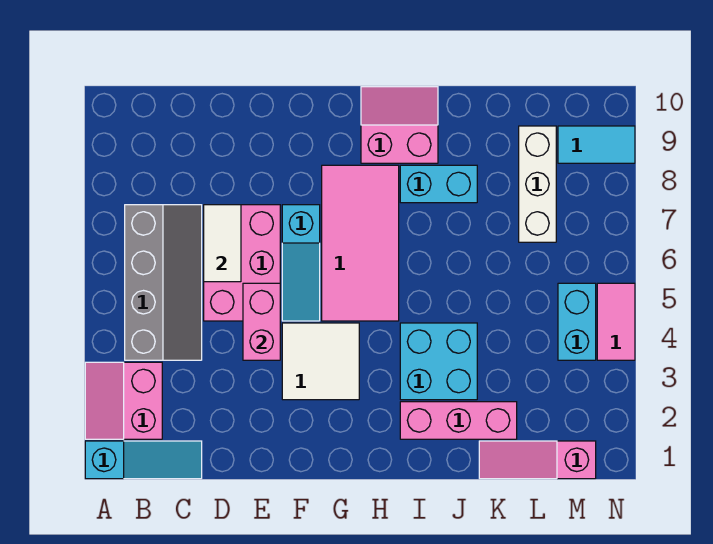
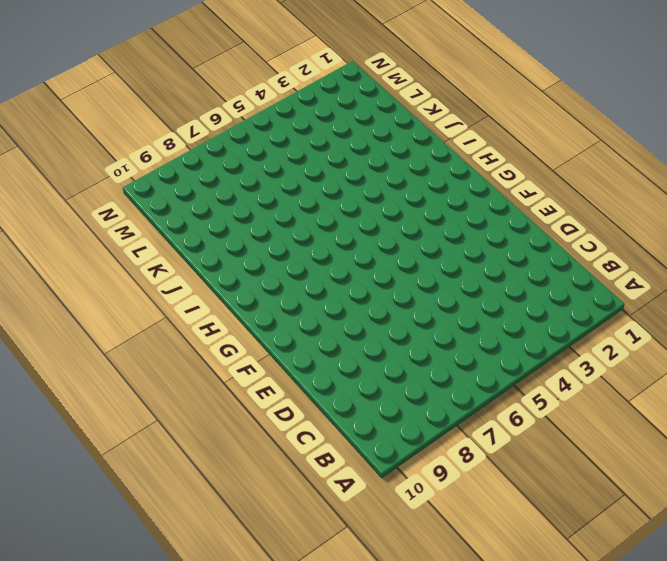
none -> cyan slope A1:C1 level 1 top A
none -> pink slope A2:B3 level 1 top B
none -> grey slope B4:C7 level 1 top B

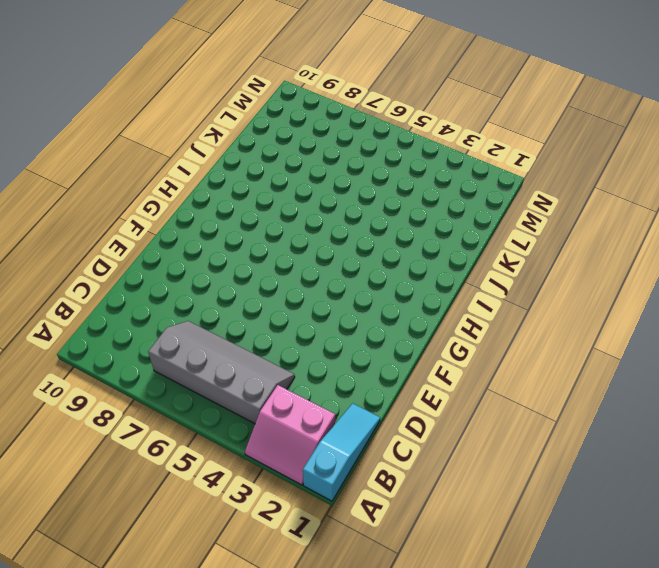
none -> pink brick D5:E7 level 1
none -> white tile F3:G4 level 1
none -> cyan slope F5:F7 level 1 top 7

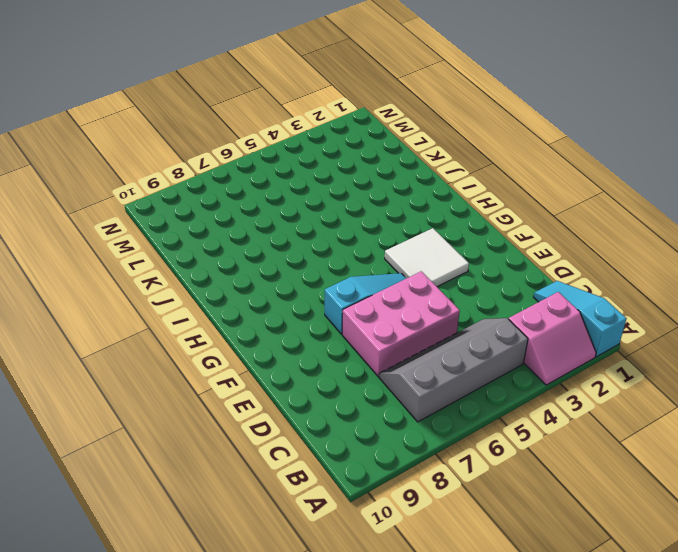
none -> pink tile G5:H8 level 1
none -> pink slope H9:I10 level 1 top 9
none -> pink brick I2:K2 level 1

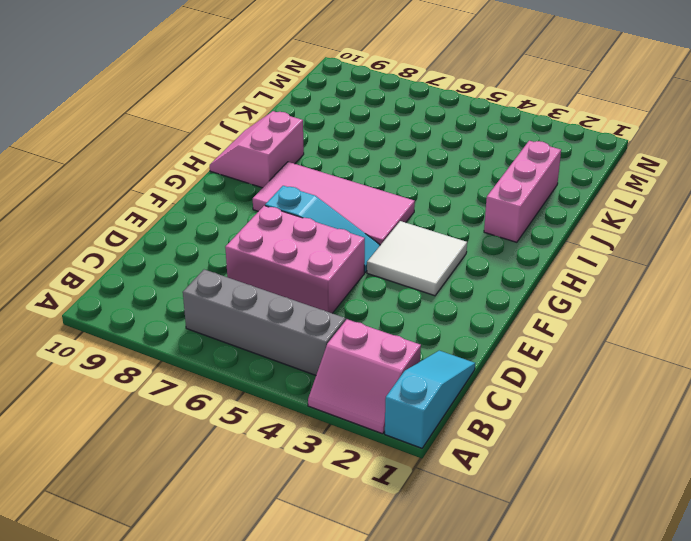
none -> cyan brick I3:J4 level 1
none -> cyan brick I8:J8 level 1
none -> pink slope K1:M1 level 1 top M

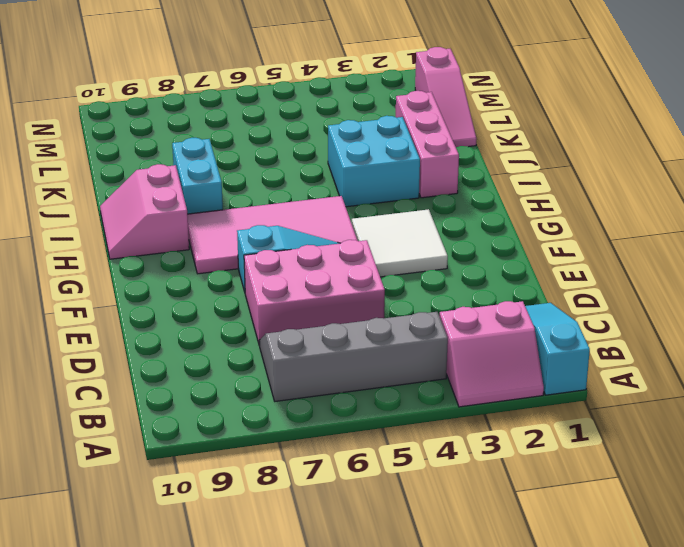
none -> white brick L7:L9 level 1
none -> cyan brick M4:M5 level 1
none -> cyan tile M9:N9 level 1

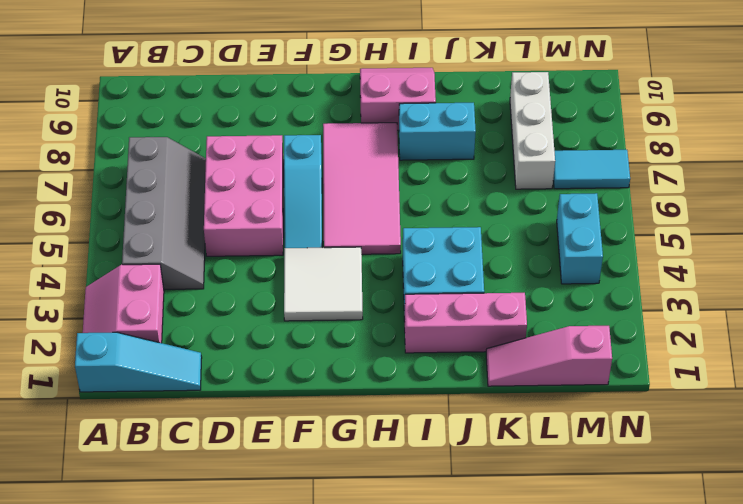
cyan tile M7:N7 level 1 -> cyan tile M9:N9 level 1
none -> pink tile N4:N5 level 1
none -> white tile D6:D7 level 2
none -> pink brick E4:E5 level 2

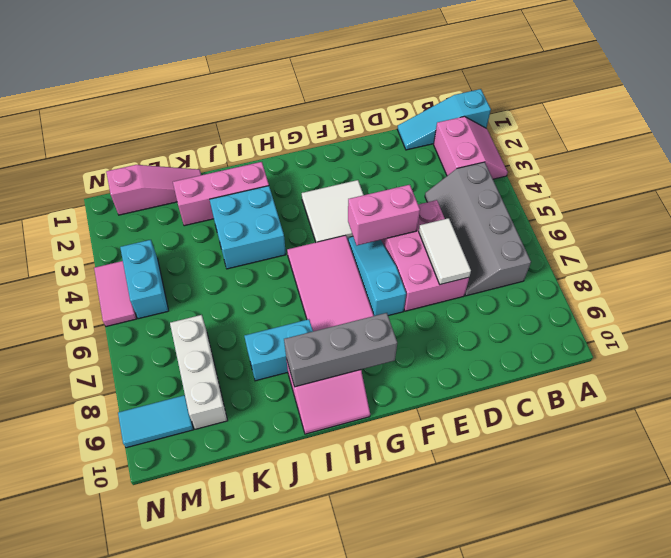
pink brick E5:F5 level 2 -> pink brick E4:E5 level 2
grey brick G9:I9 level 2 -> none

